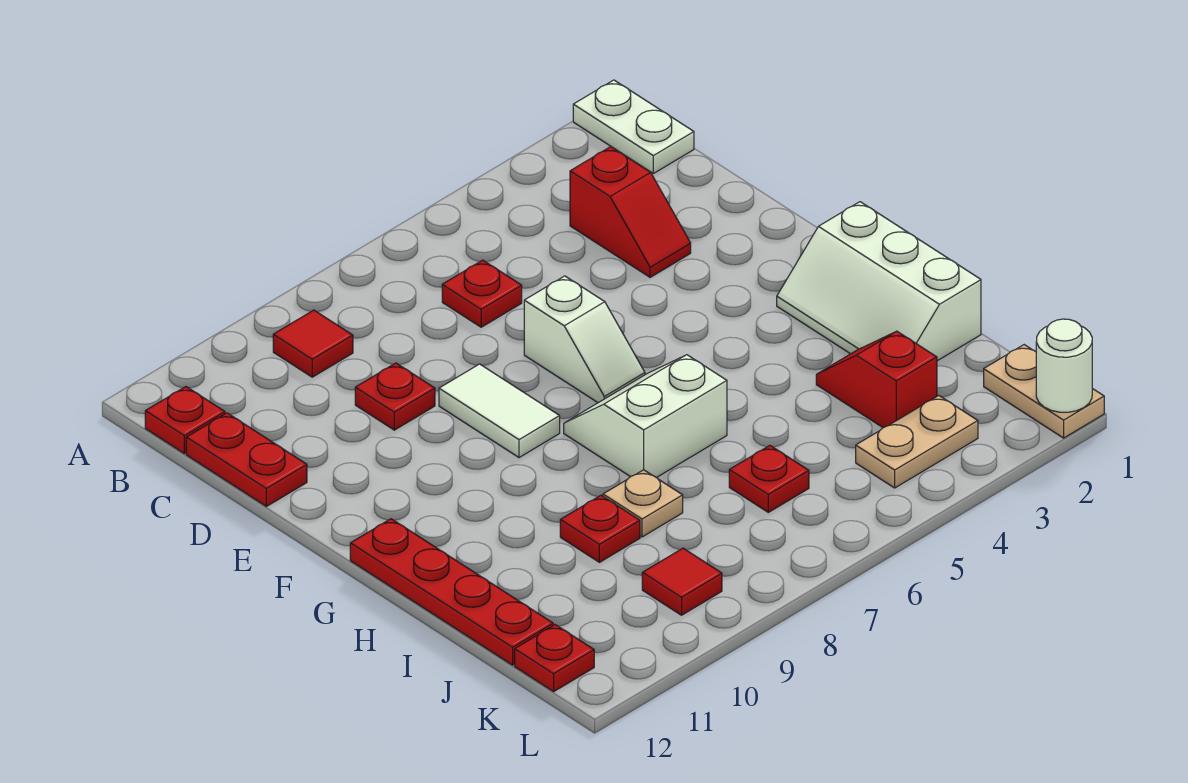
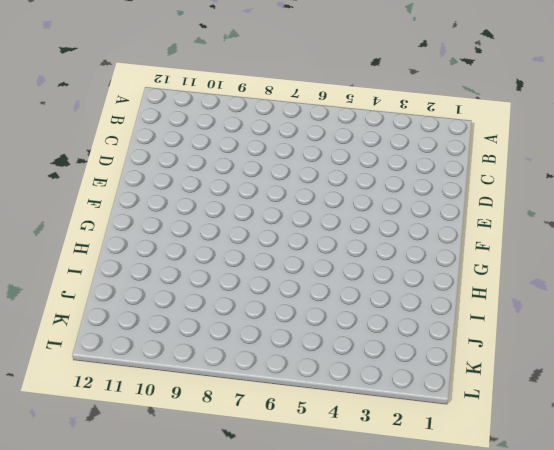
none -> white plate A1:B1 level 1
none -> red tile B9 level 1
none -> red plate B12 level 1

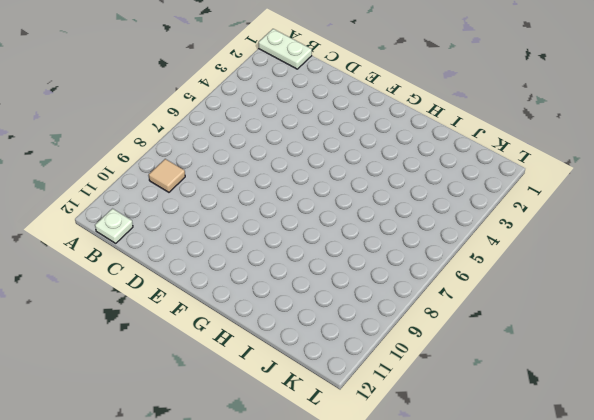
tan tile B9 level 1 -> red tile B9 level 1
white plate B12 level 1 -> red plate B12 level 1
none -> red slope C3:D3 level 1 top C
none -> red plate C6 level 1
none -> red plate C12:D12 level 1

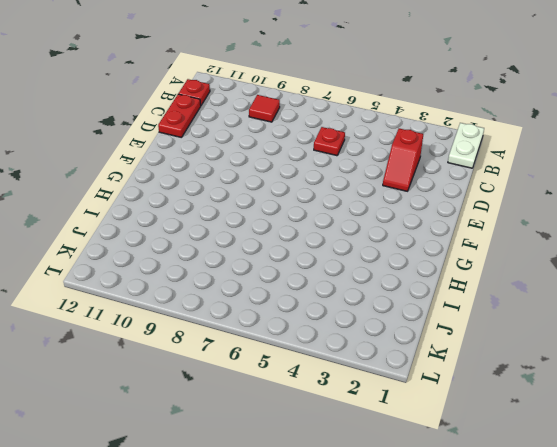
none -> red plate D9 level 1
none -> white slope E6:F6 level 1 top E
none -> white tile E8:F8 level 1

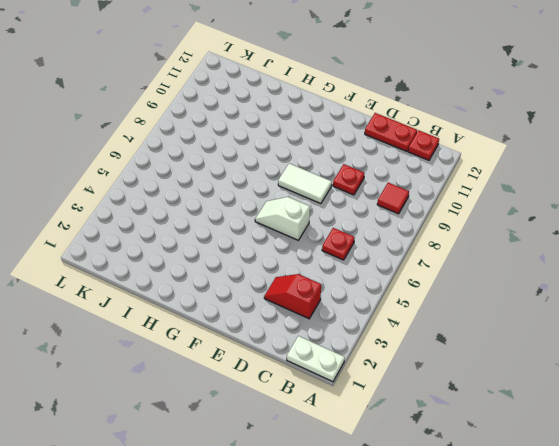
none -> white slope G1:I2 level 1 top 1
none -> white slope G6:H7 level 1 top H
none -> red plate G12:J12 level 1

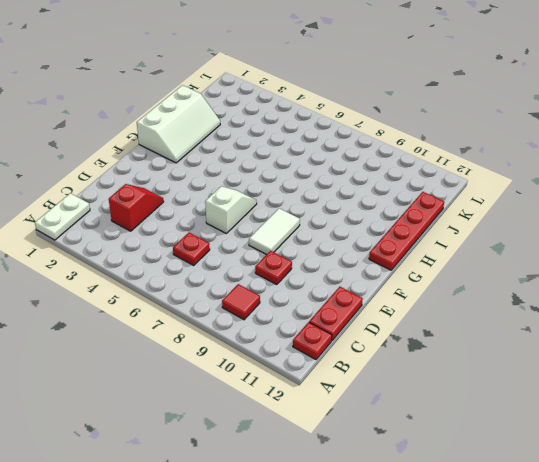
none -> white slope G6:H7 level 1 top H
none -> red slope I3:J3 level 1 top J
none -> tan plate I8 level 1

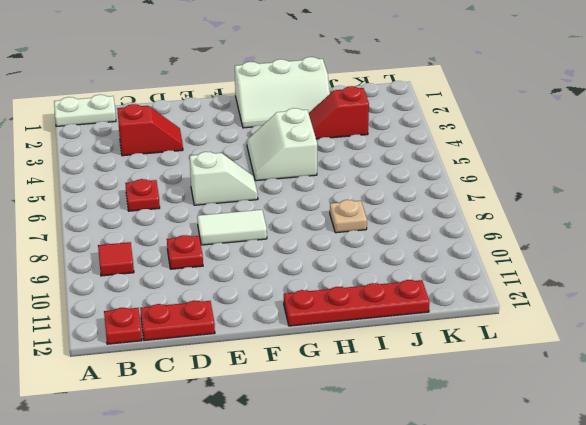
white slope G4:H5 level 1 top H -> white slope G6:H7 level 1 top H
none -> red plate I9 level 1
none -> red plate J6 level 1
none -> tan plate K1:L1 level 1

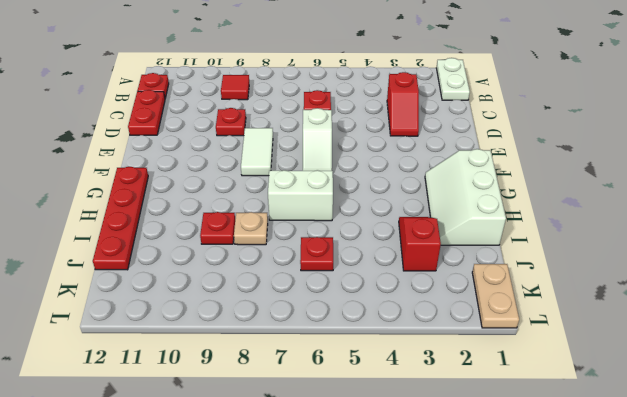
none -> tan plate K3:K4 level 1
none -> red tile K9 level 1
none -> red plate K12 level 1

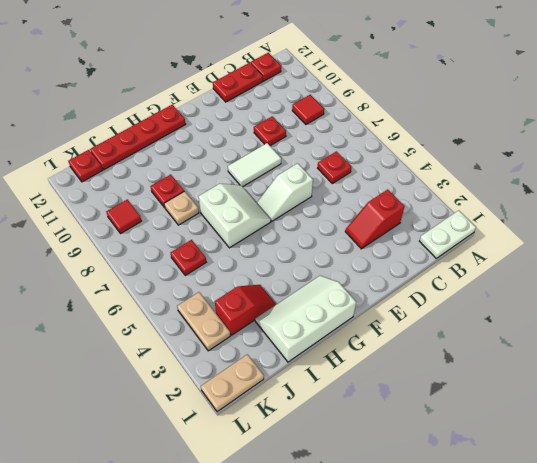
none -> white round brick L1 level 2

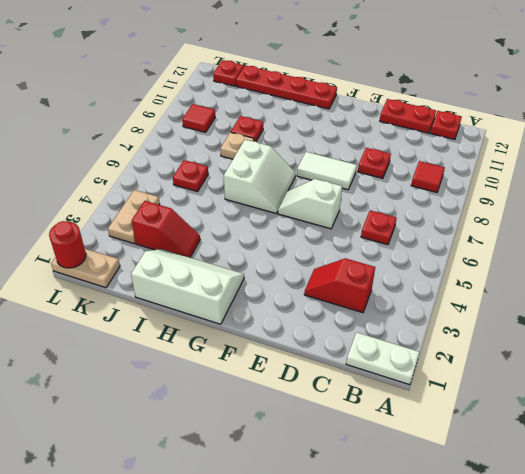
red round brick L1 level 2 -> white round brick L1 level 2

